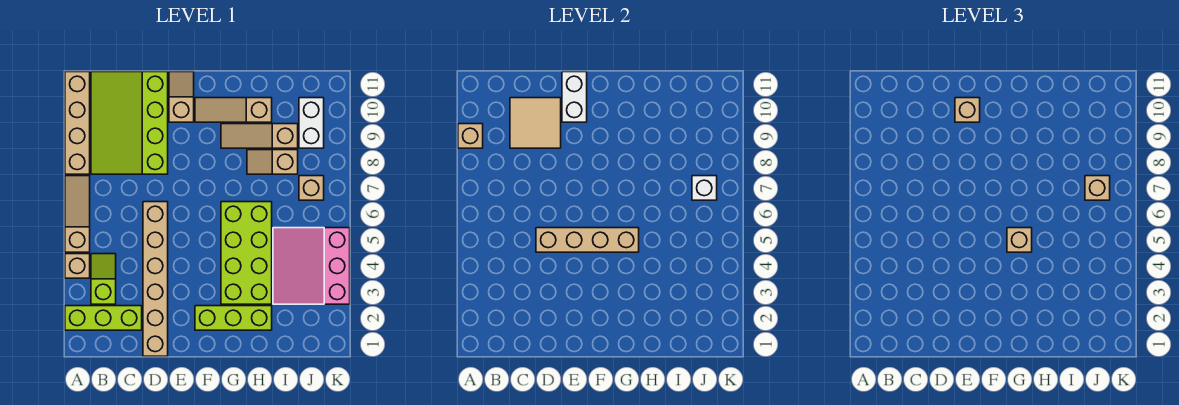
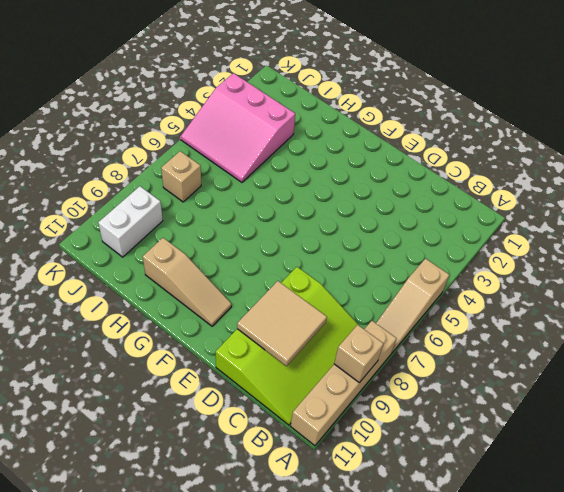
pink slope I3:K5 level 1 top 3 -> pink slope I3:K5 level 1 top K
none -> lime brick A2:C2 level 1
none -> tan brick A4 level 1
none -> lime slope B3:B4 level 1 top 3

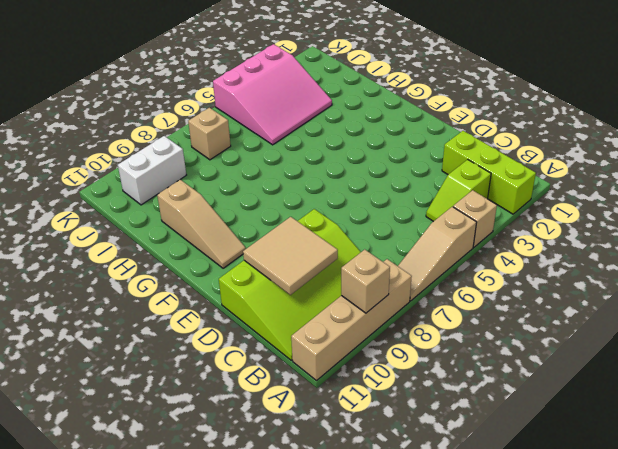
none -> tan brick D1:D6 level 1
none -> tan slope E10:E11 level 1 top 10
none -> lime brick F2:H2 level 1

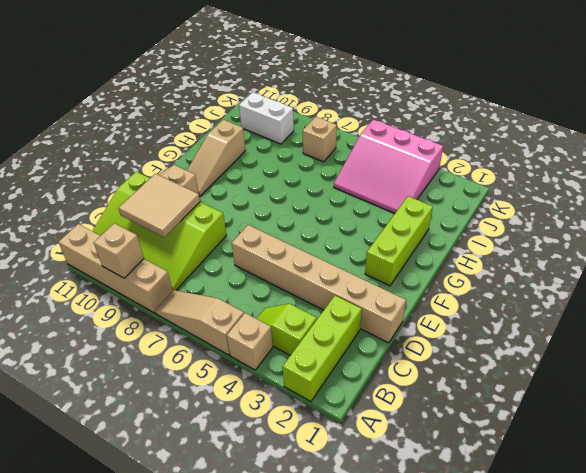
none -> lime brick G3:H6 level 1
none -> tan slope G9:I9 level 1 top I
none -> tan slope H8:I8 level 1 top I

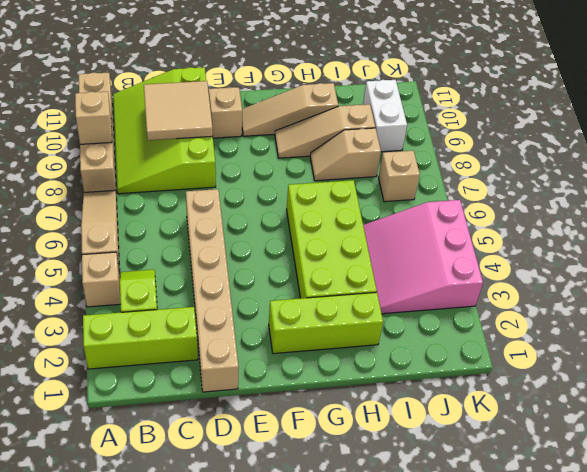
none -> tan brick D5:G5 level 2
none -> white brick E10:E11 level 2
none -> white brick J7 level 2

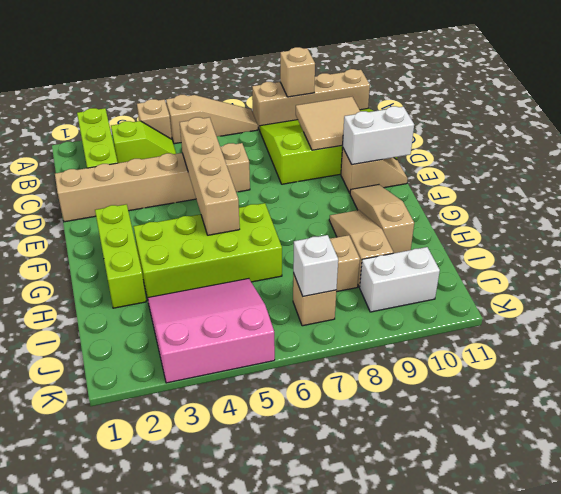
none -> tan brick E10 level 3
none -> tan brick G5 level 3
none -> tan brick J7 level 3

